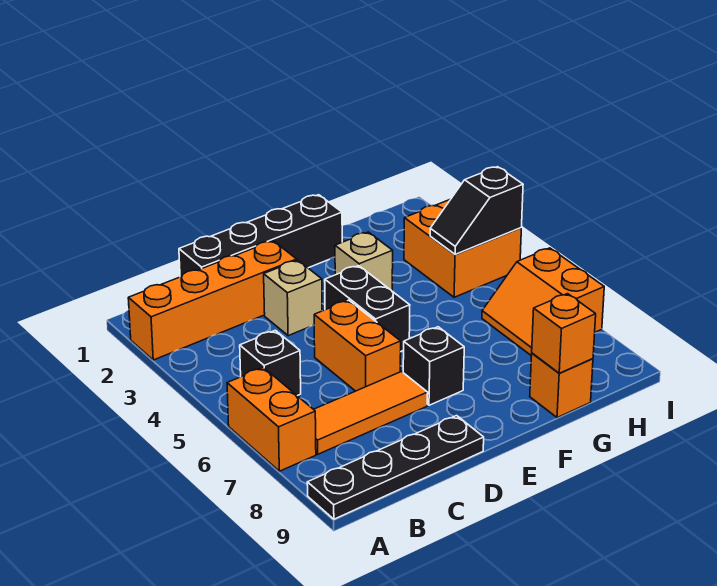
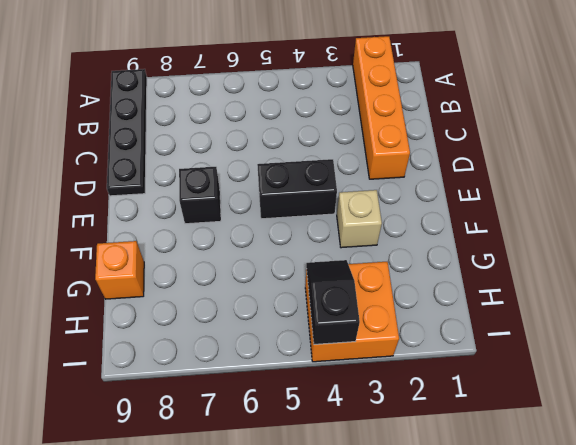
none -> orange brick A6:A7 level 1
none -> black brick B5 level 1
none -> orange tile B7:D7 level 1

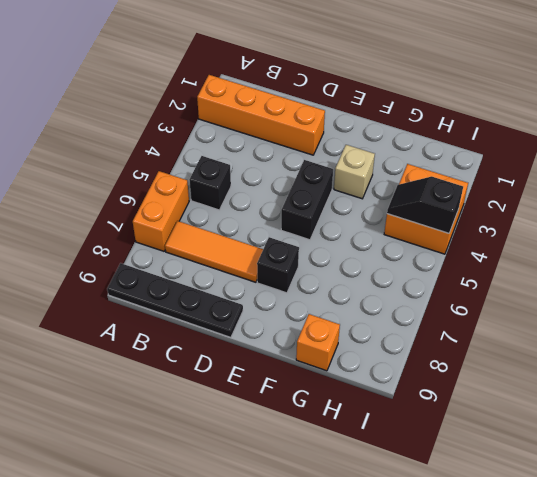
none -> black brick C1:F1 level 1
none -> tan brick D3 level 1
none -> orange brick D5:D6 level 1

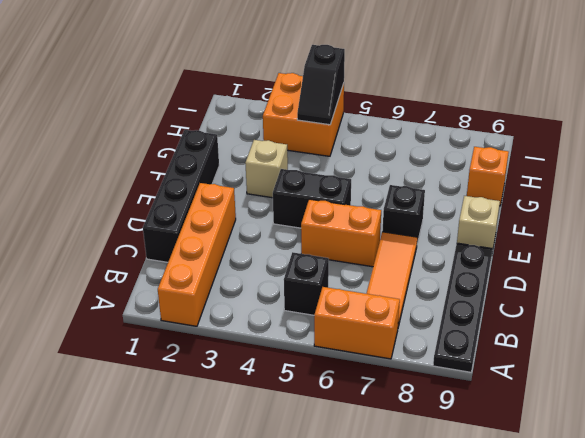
tan brick E9 level 1 -> tan brick D3 level 1
none -> orange slope H6:I7 level 1 top I
none -> orange brick G9 level 2

